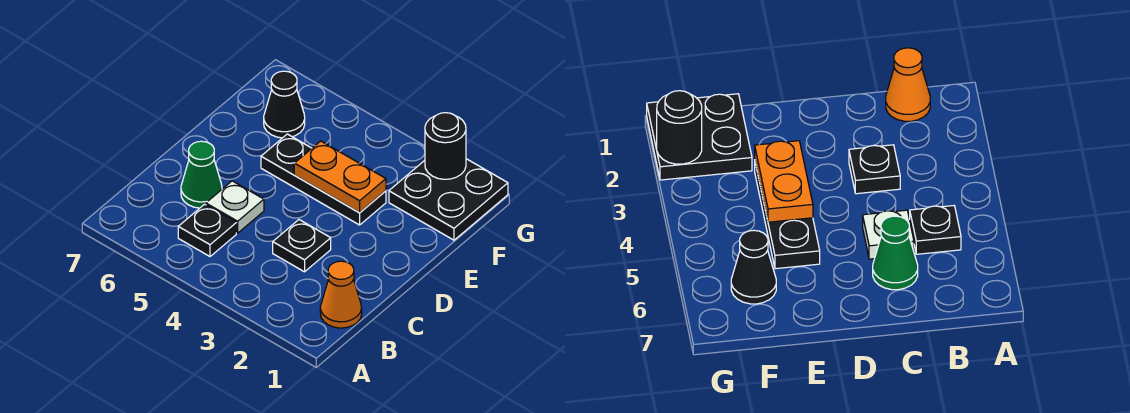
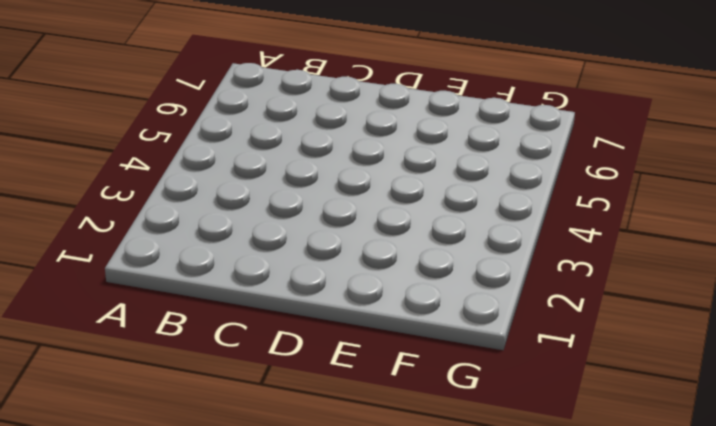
none -> orange cone B1 level 1
none -> black plate B5 level 1

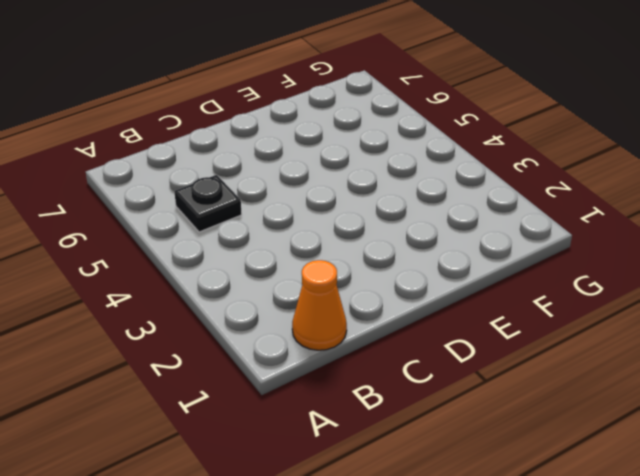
none -> black plate C3 level 1
none -> white plate C5 level 1

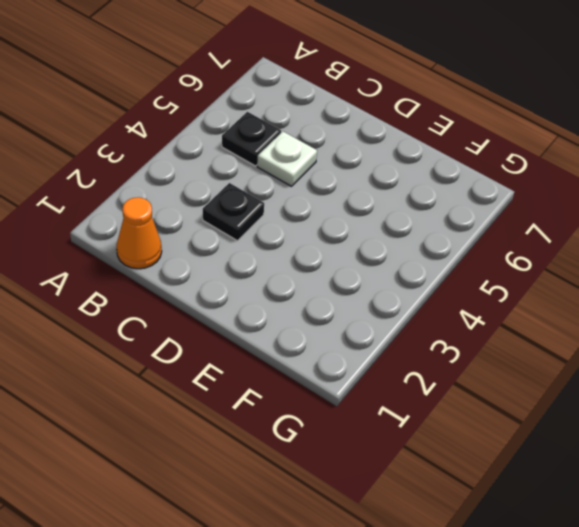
none -> green cone C6 level 1
none -> black plate E3:E5 level 1

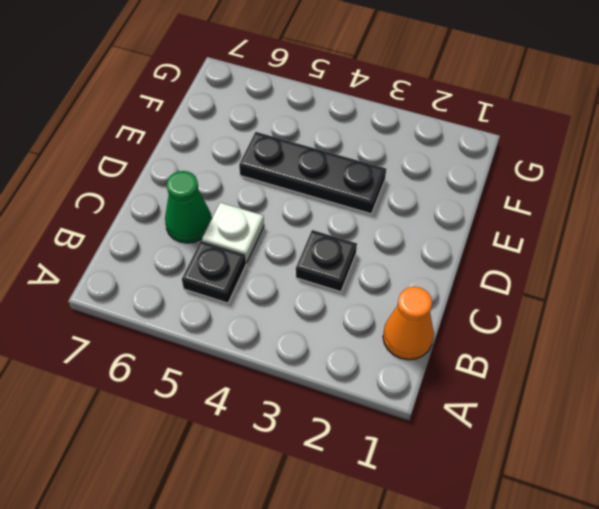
none -> black plate F1:G2 level 1
none -> black cone F6 level 1

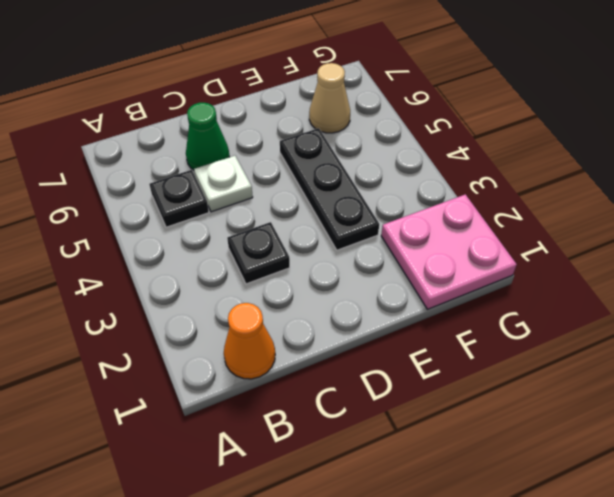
pink plate F1:G2 level 1 -> black plate F1:G2 level 1
tan cone F6 level 1 -> black cone F6 level 1
none -> orange plate E3:E4 level 2
none -> black round brick G2 level 2

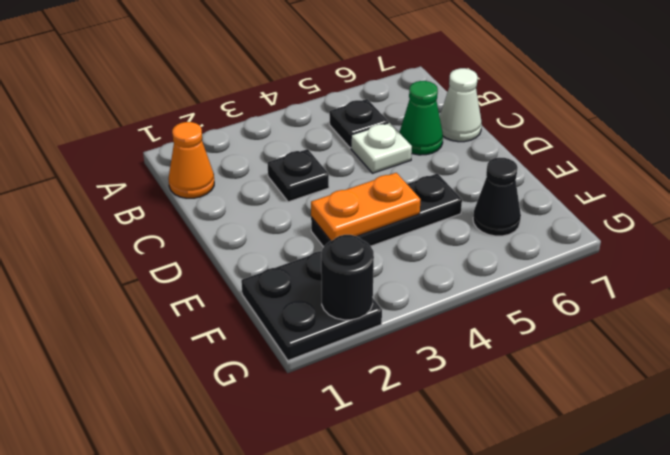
white cone C7 level 1 -> none

